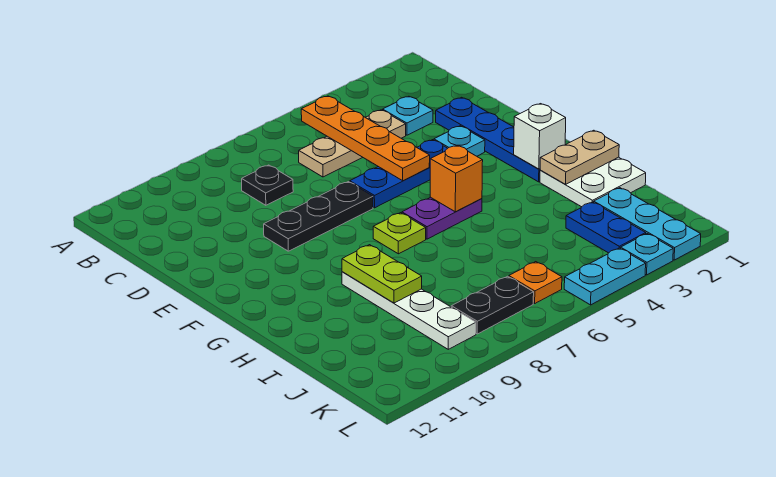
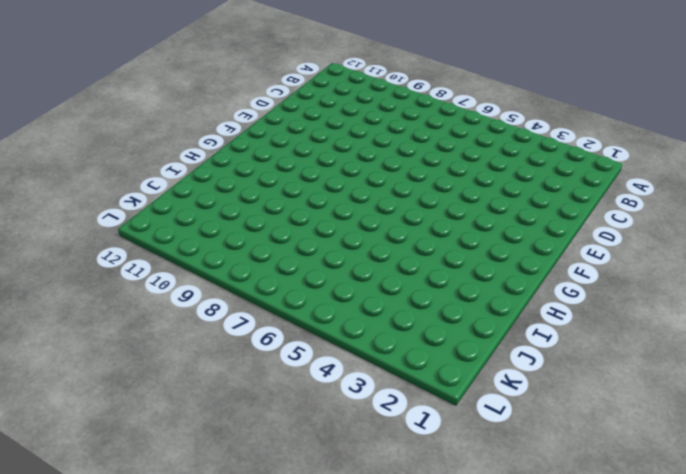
none -> cyan plate C3 level 1
none -> tan plate C4:C6 level 1
none -> black plate C8 level 1

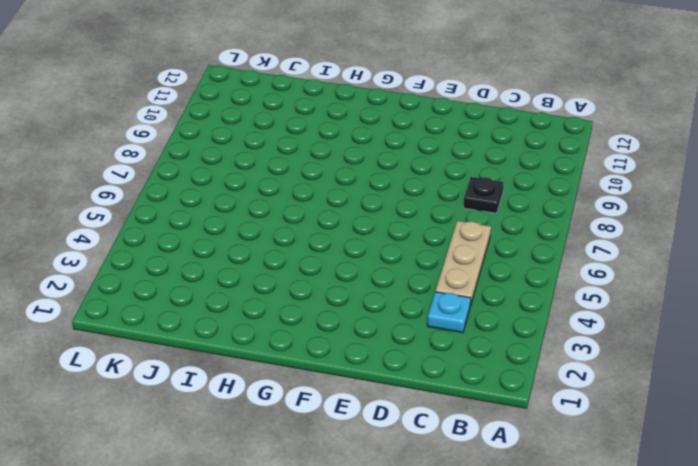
none -> blue plate D2:G2 level 1
none -> cyan plate E3 level 1
none -> blue plate E4:E6 level 1

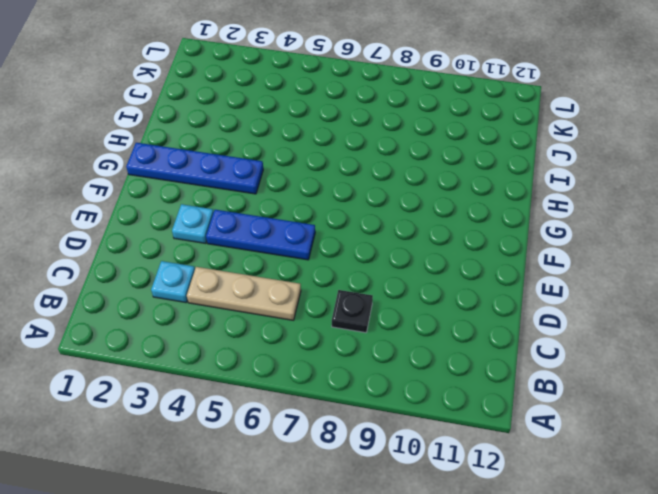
blue plate G1:G4 level 1 -> blue plate D2:G2 level 1
none -> black plate E7:E9 level 1
none -> purple plate G5:G6 level 1
none -> lime plate G7 level 1

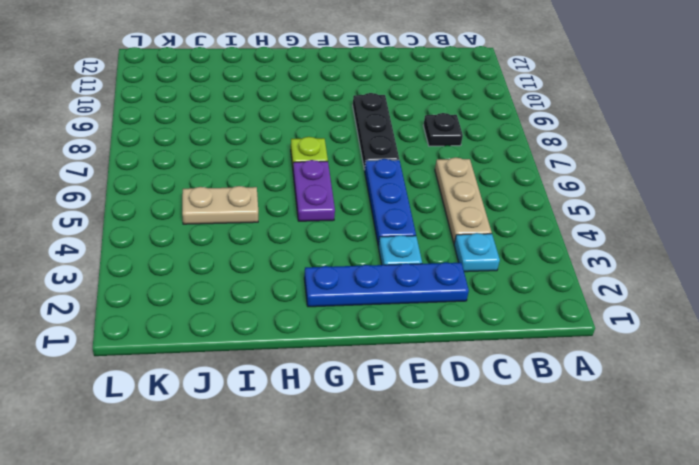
tan plate I5:J5 level 1 -> tan plate H1:H2 level 2
none -> white plate H1:I2 level 1
none -> white plate H9:K9 level 1
none -> cyan plate J2:L2 level 1

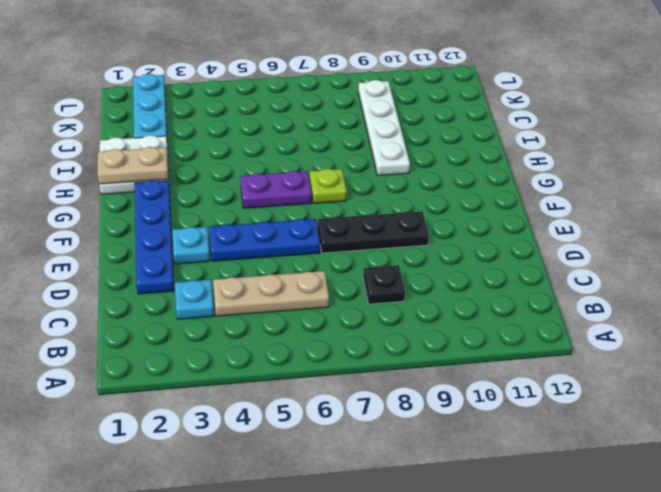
none -> blue plate J3:K3 level 1
none -> orange plate K6 level 1
none -> black plate K7:K8 level 1

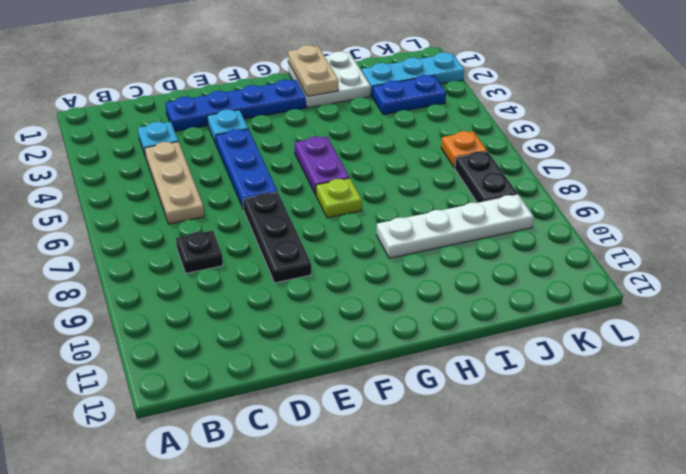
none -> cyan plate L3 level 1
none -> cyan plate L4:L5 level 1
none -> orange plate B5:E5 level 2

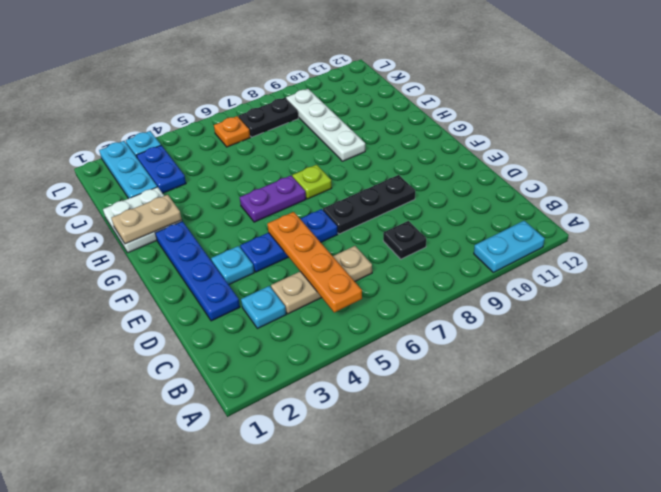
cyan plate A10:A11 level 1 -> cyan plate L4:L5 level 1
none -> white brick G2 level 2
none -> orange brick G5 level 2
none -> lime plate H9:I9 level 2

